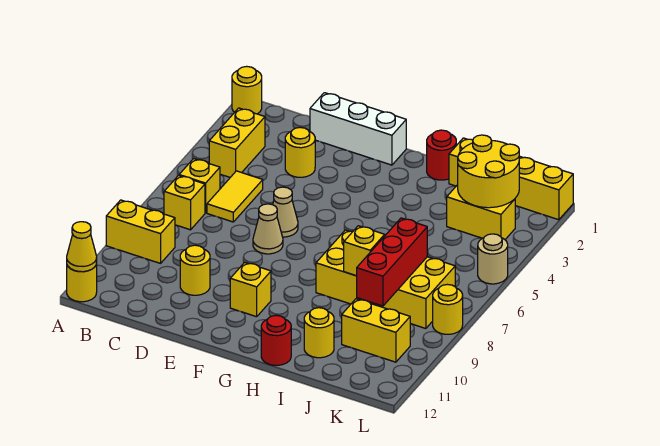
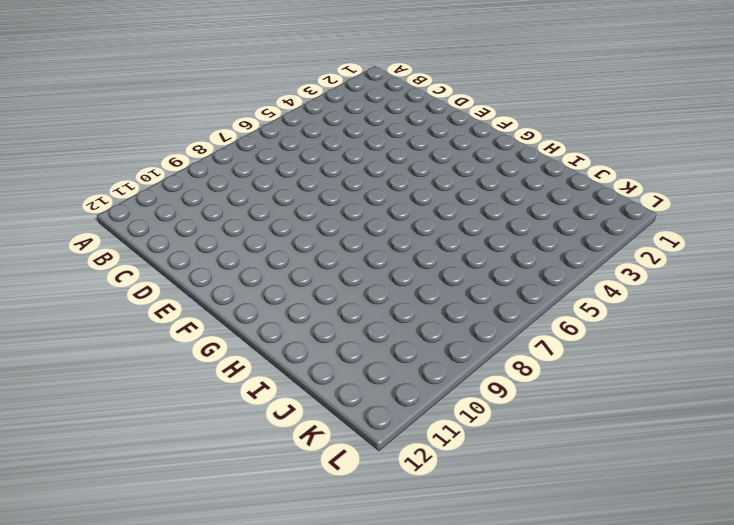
none -> yellow round brick A1 level 1
none -> yellow brick A9:B9 level 1
none -> yellow round brick A12 level 1

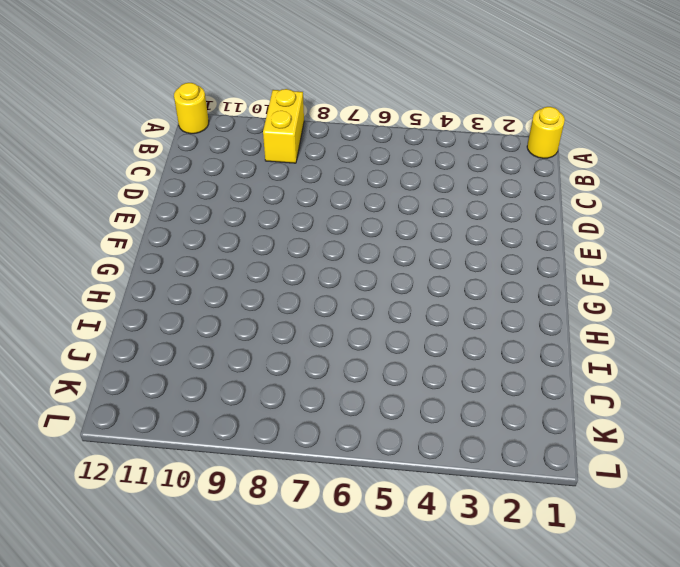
none -> yellow brick B3:B4 level 1
none -> yellow brick B6 level 1
none -> yellow brick B7 level 1

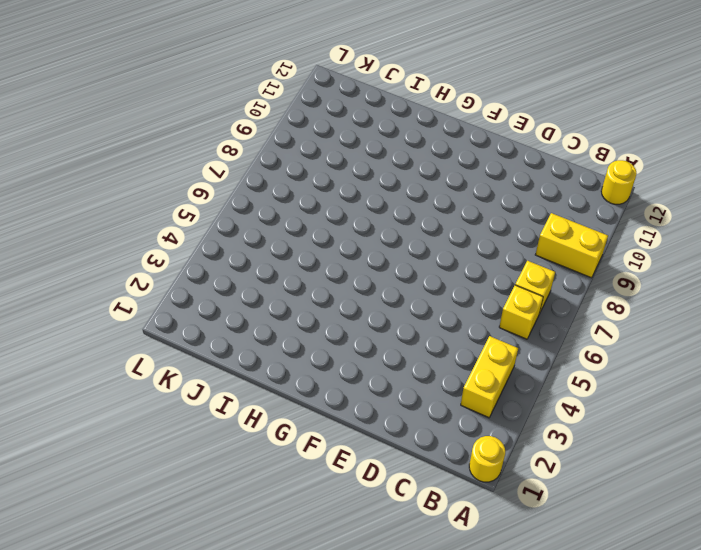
none -> yellow tile C5:C6 level 1
none -> white brick D1:F1 level 1
none -> yellow round brick D3 level 1

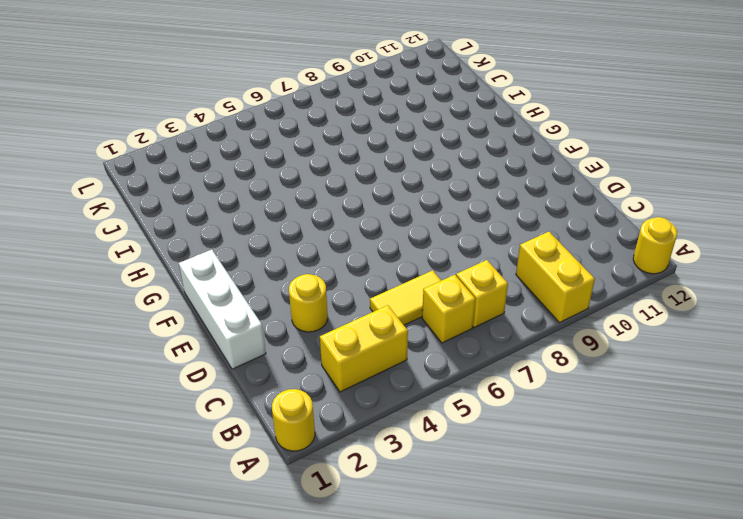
none -> yellow round brick D10 level 1
none -> tan cone E6 level 1
none -> tan cone E7 level 1

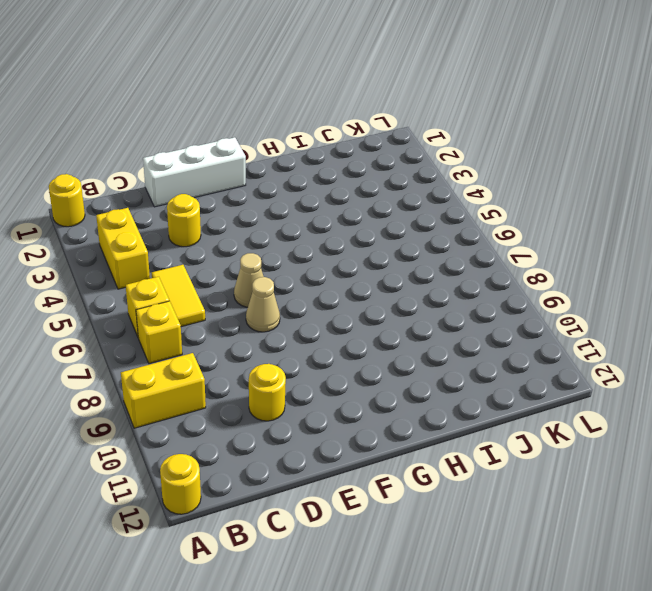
none -> yellow brick F10 level 1
none -> red round brick H1 level 1
none -> yellow brick H7:K8 level 1

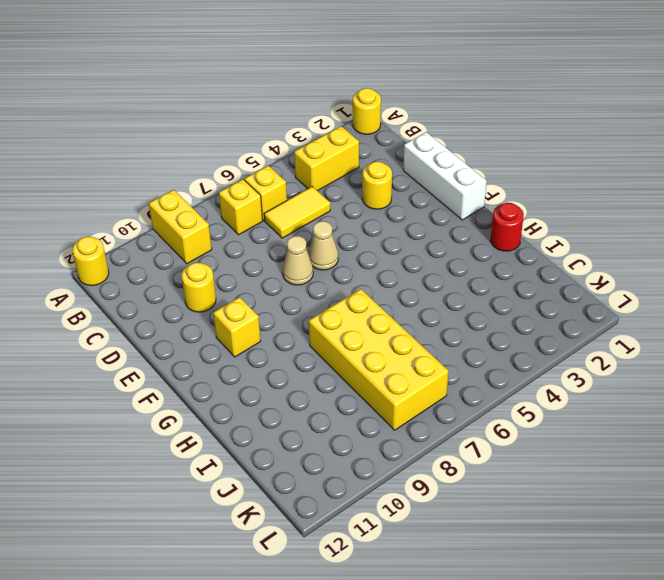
none -> red round brick H12 level 1
none -> yellow brick I1:L1 level 1
none -> yellow round brick I11 level 1

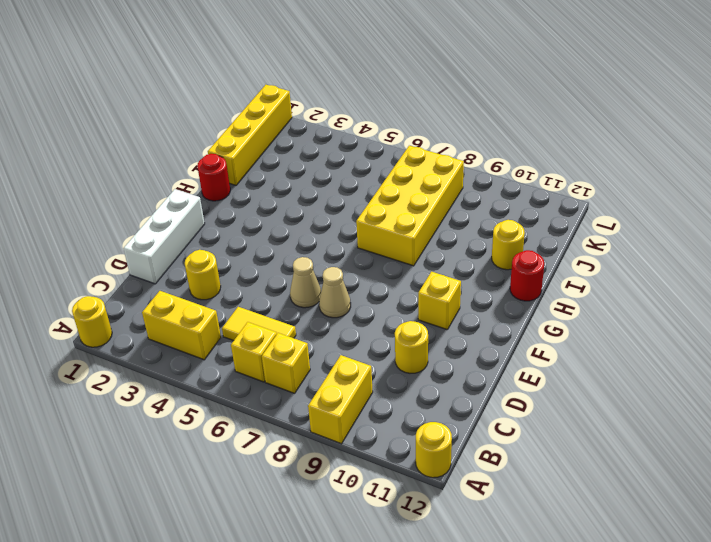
none -> yellow brick J3:K3 level 1
none -> yellow brick J10:K10 level 1
none -> tan round brick L5 level 1

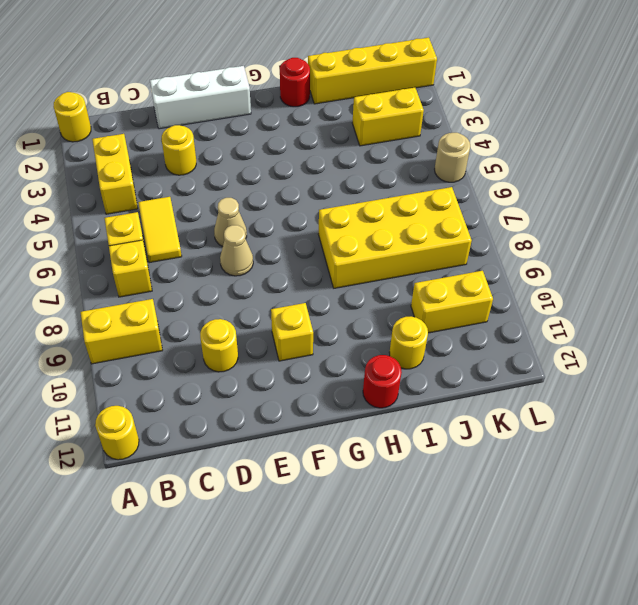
none -> yellow round brick L8 level 1
none -> yellow cone A12 level 2
none -> yellow brick I8 level 2

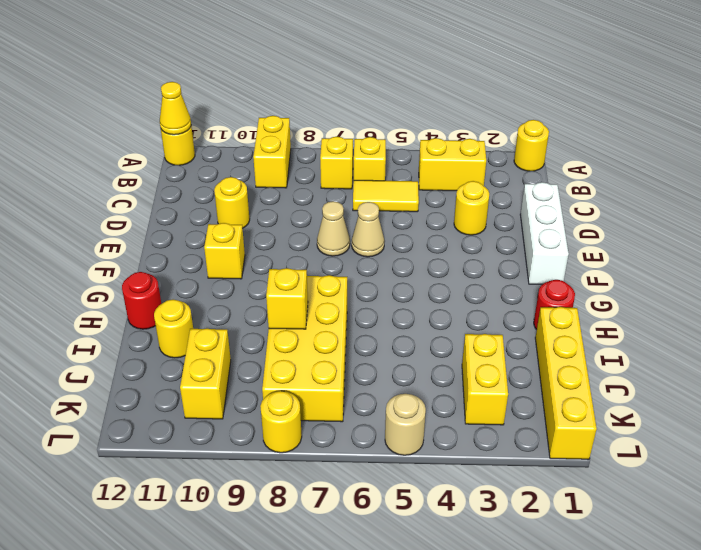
none -> yellow round brick J2:K3 level 2
none -> red brick J7:J9 level 2

